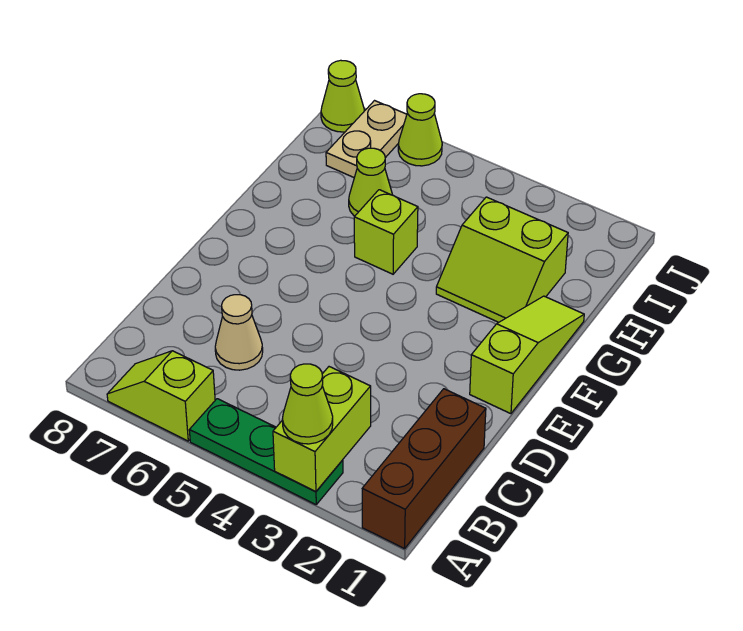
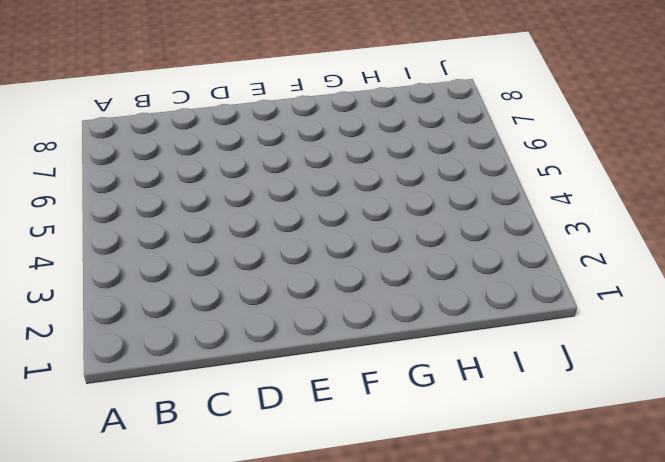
none -> brown brick A1:C1 level 1
none -> green plate A3:A5 level 1
none -> lime slope A6:A7 level 1 top 6

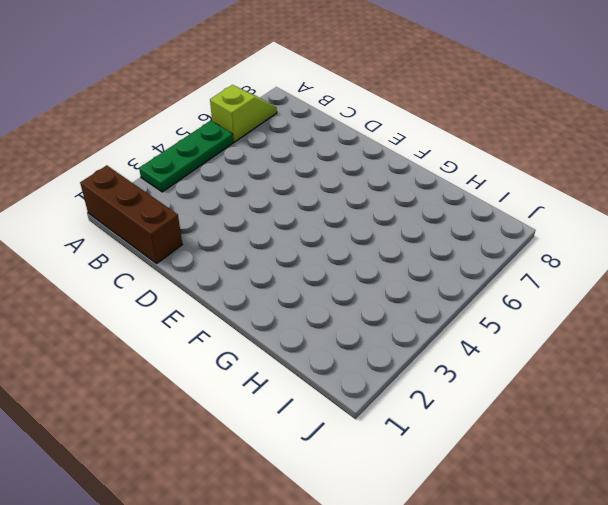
none -> tan cone C6 level 1
none -> lime slope E1:G1 level 1 top E
none -> lime slope G2:H3 level 1 top H

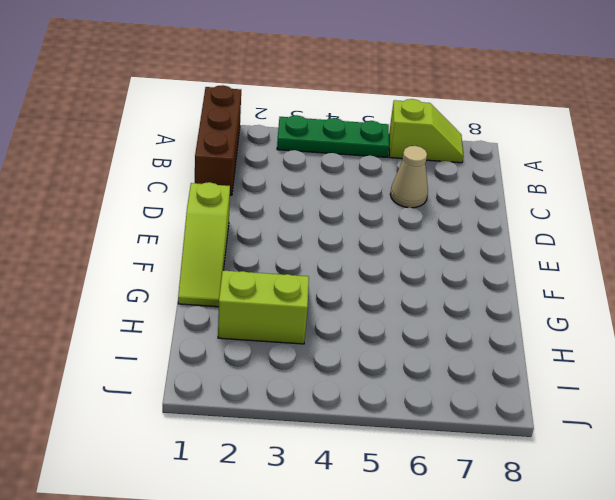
none -> lime brick G5 level 1
none -> lime cone H6 level 1
none -> tan plate I7:J7 level 1

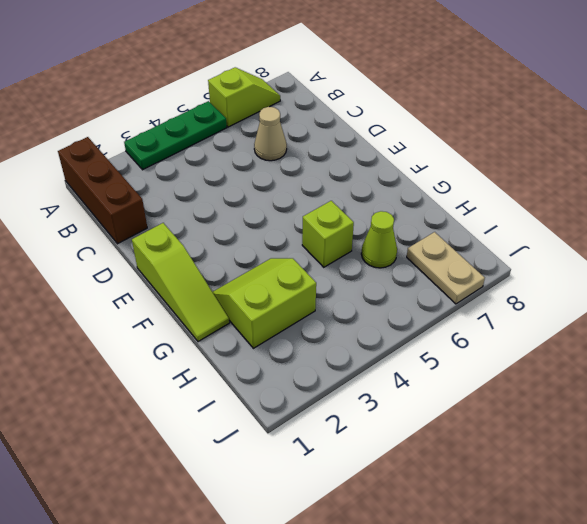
none -> lime cone J6 level 1
none -> lime cone J8 level 1
none -> lime brick A3:B3 level 2

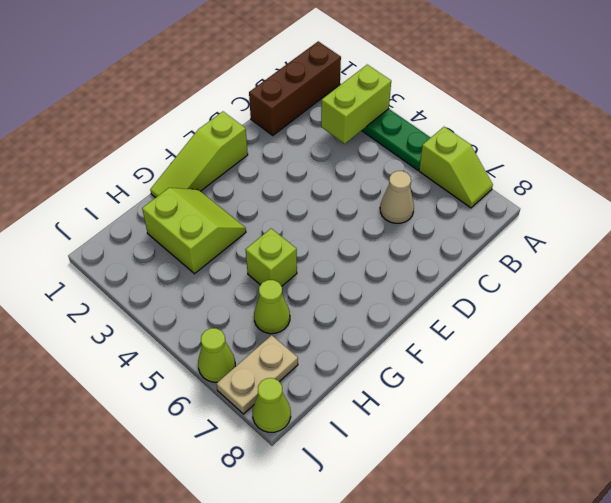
none -> lime cone A3 level 3

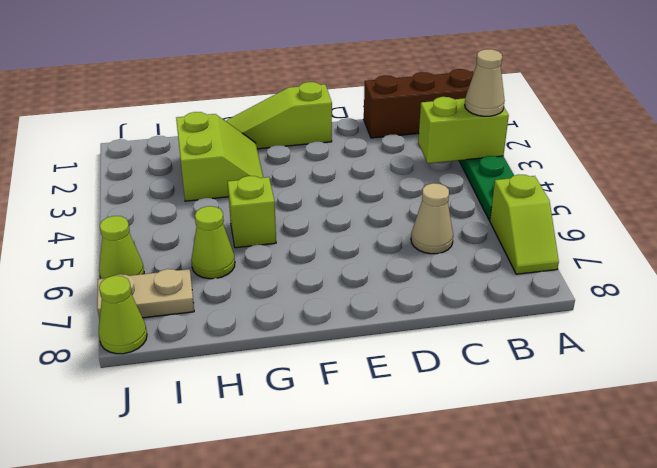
tan cone A3 level 3 -> lime cone A3 level 3

